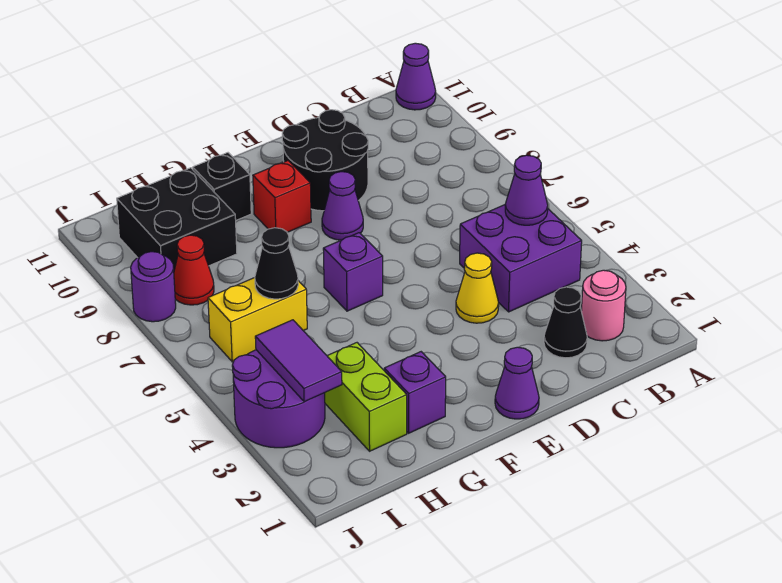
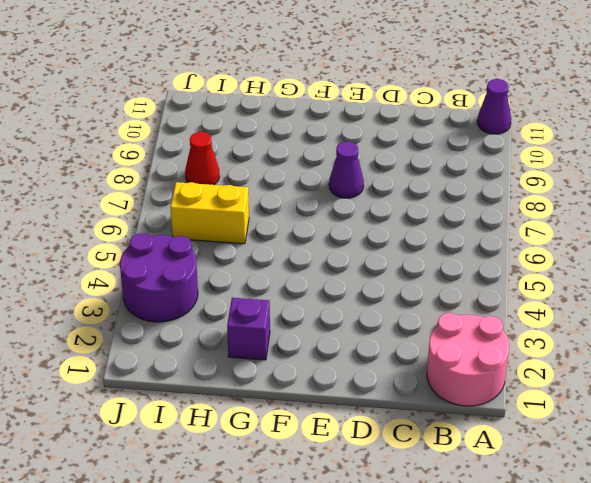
pink round brick A1:B2 level 1 -> pink round brick B2 level 1
none -> purple brick B4:C5 level 1
none -> black cone C2 level 1
none -> yellow cone D4 level 1

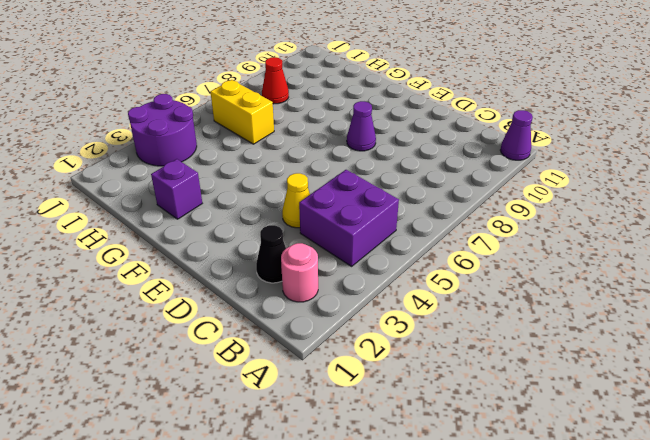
none -> black round brick D9:E10 level 1
none -> purple cone E1 level 1
none -> purple brick F6 level 1

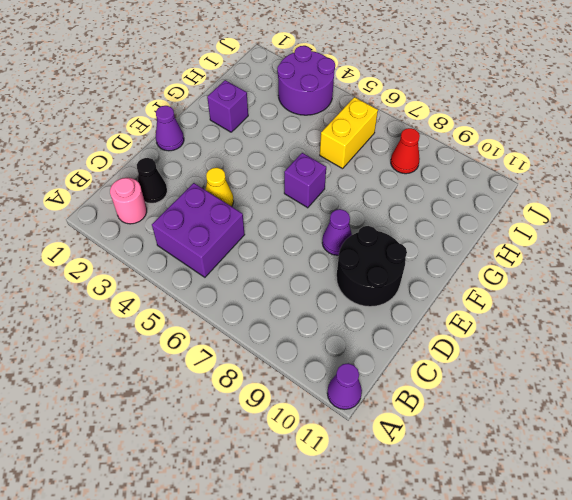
none -> red brick F9 level 1
none -> black brick G10 level 1
none -> lime brick H2:H3 level 1

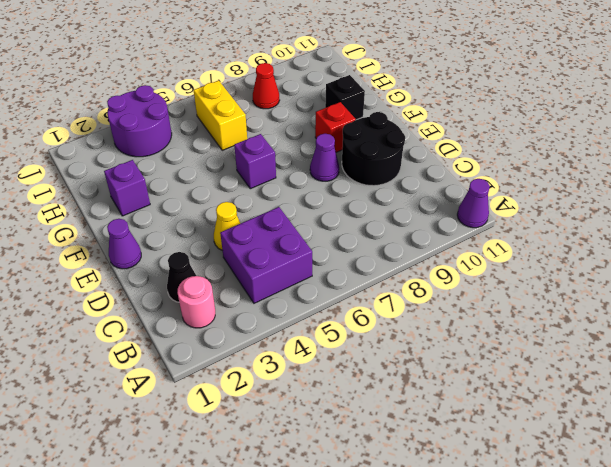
none -> lime brick H2:H3 level 1
none -> black brick H9:I10 level 1
none -> purple round brick J8 level 1

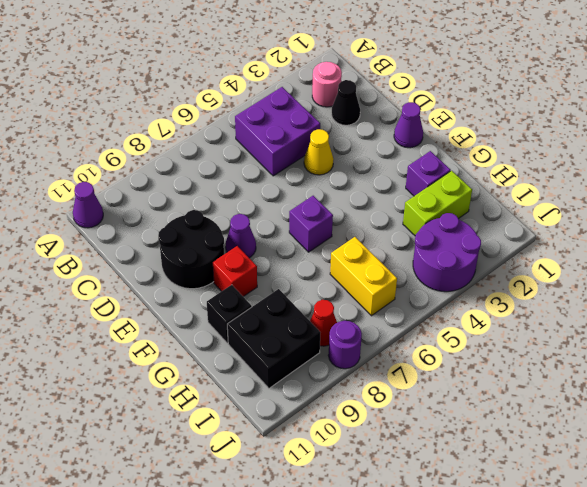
none -> purple cone B5 level 2
none -> black cone H6 level 2
none -> purple tile I3:I4 level 2

